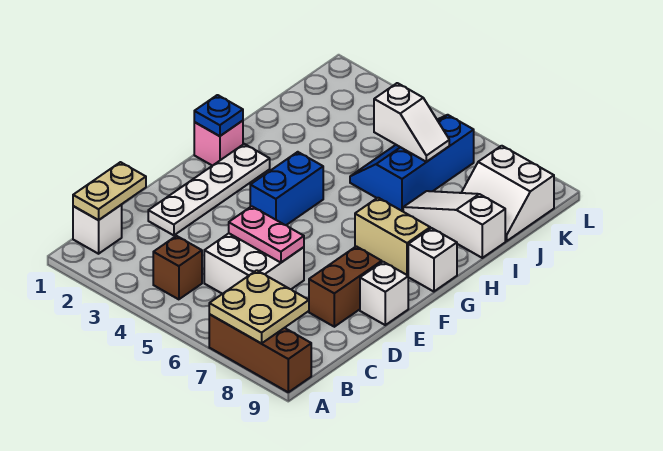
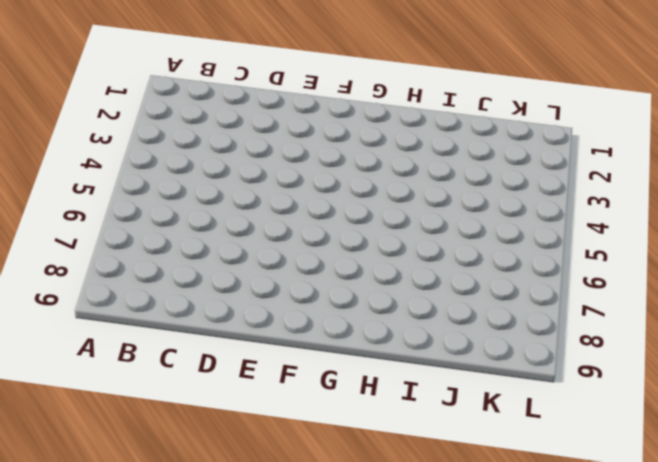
none -> brown brick A7:A9 level 1
none -> white brick B1 level 1
none -> brown brick B4 level 1

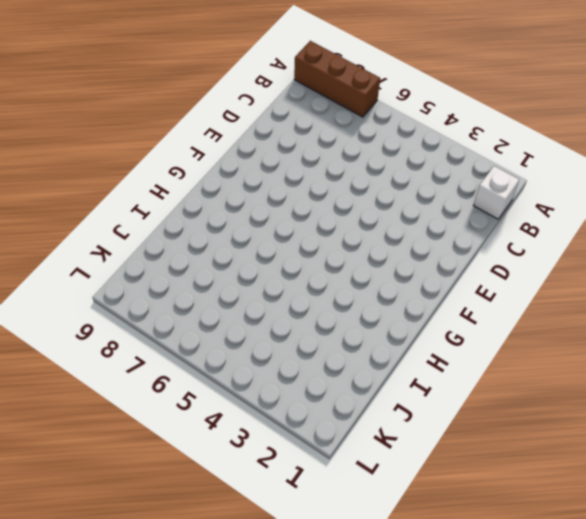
none -> brown brick B4 level 1
none -> white brick C5:D6 level 1
none -> white plate D2:G2 level 1

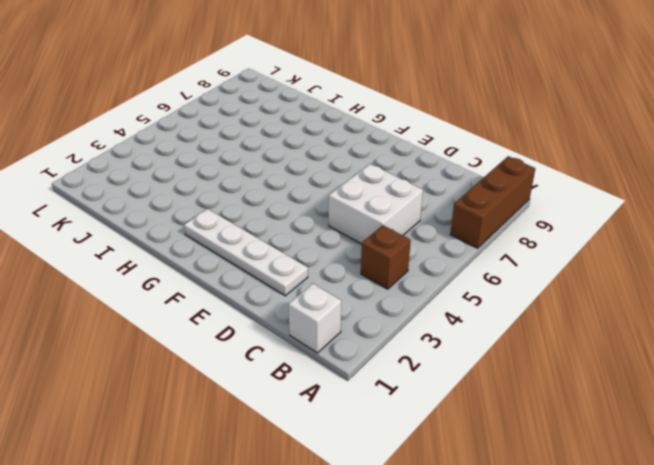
none -> brown brick D8:E8 level 1
none -> white brick E9 level 1
none -> blue brick F4:G4 level 1

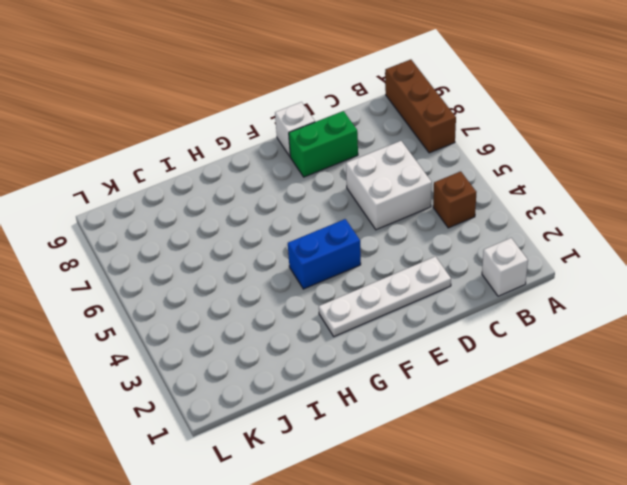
green brick D8:E8 level 1 -> brown brick D8:E8 level 1
none -> pink brick G1 level 1
none -> tan brick G7:G8 level 1
none -> white brick G9 level 1

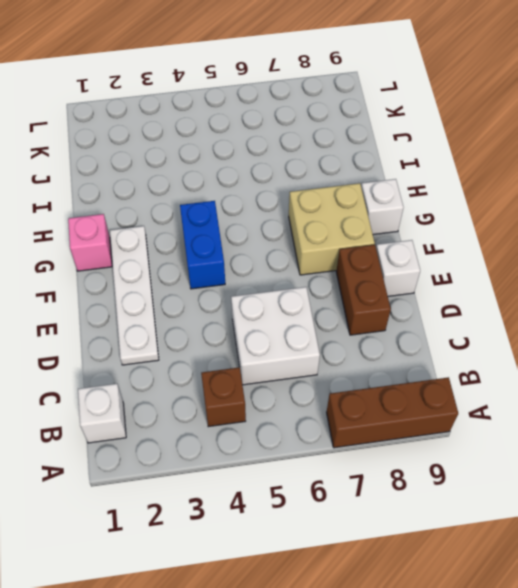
tan brick F7:G8 level 1 -> tan brick G7:G8 level 1
none -> blue slope I5:K6 level 1 top 6
none -> white slope I7:I9 level 1 top 9
none -> white slope J8:K9 level 1 top K

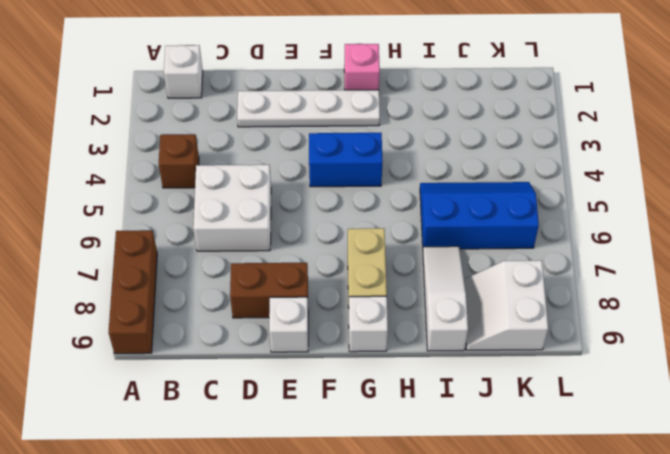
none -> tan plate A7:B8 level 2
none -> tan plate B1:C1 level 2
none -> pink plate D5:D6 level 2

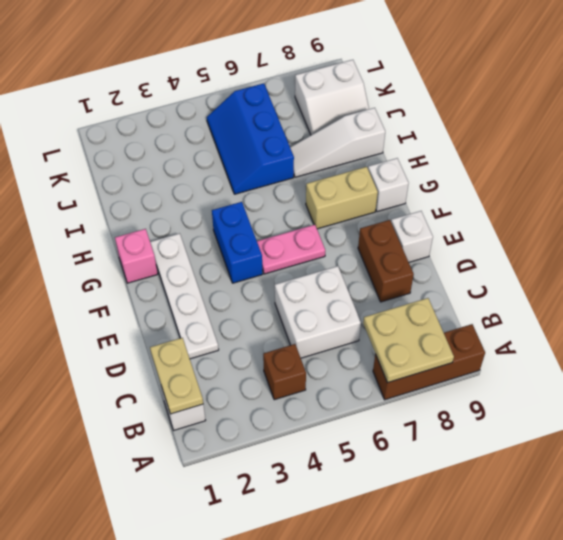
pink plate F5:F6 level 1 -> pink plate D5:D6 level 2
none -> blue plate G1 level 2
none -> white slope J5:J6 level 2 top 5

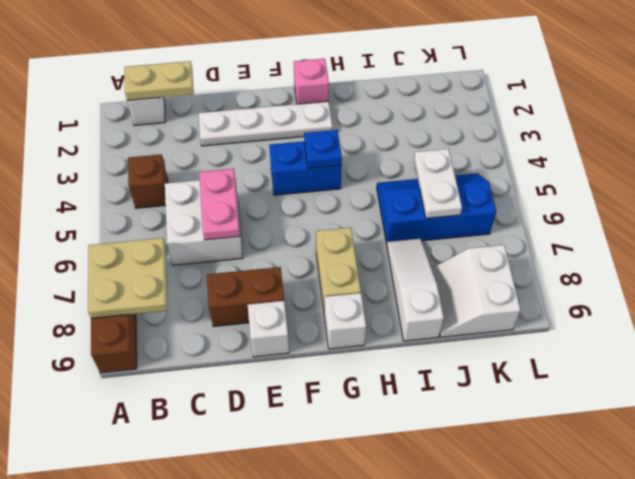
blue plate G4 level 2 -> blue plate G1 level 2
white plate J5:J6 level 2 -> white slope J5:J6 level 2 top 5

